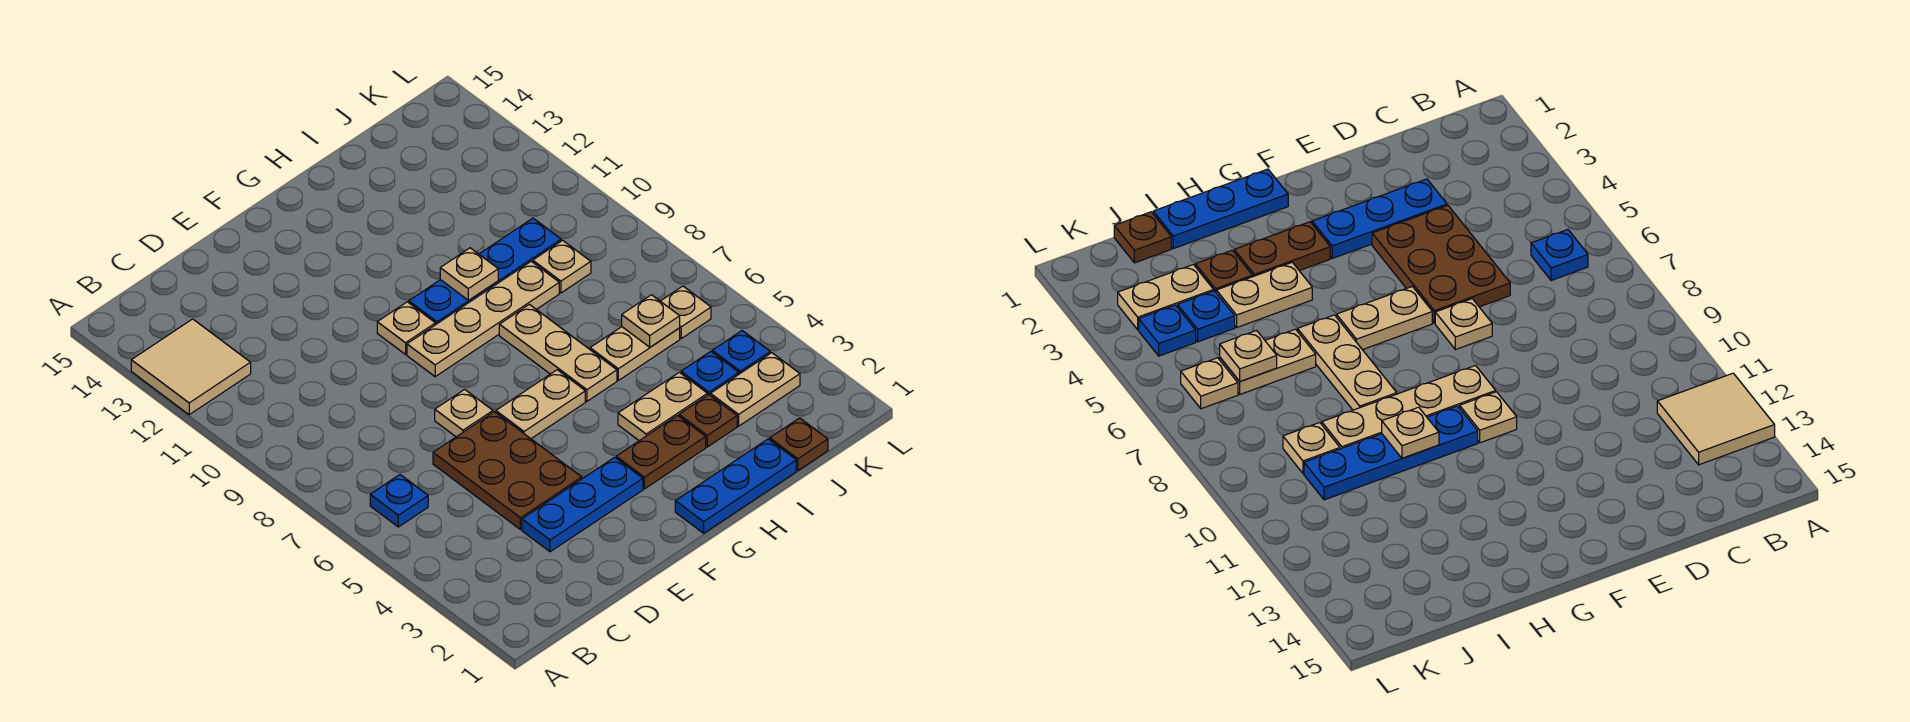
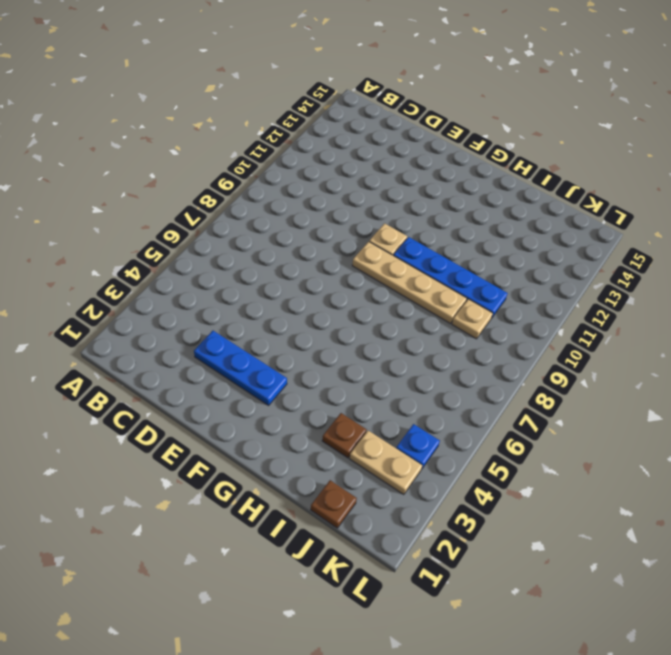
none -> tan tile A12:B13 level 1
none -> blue plate B6 level 1
none -> brown plate D4:E6 level 1

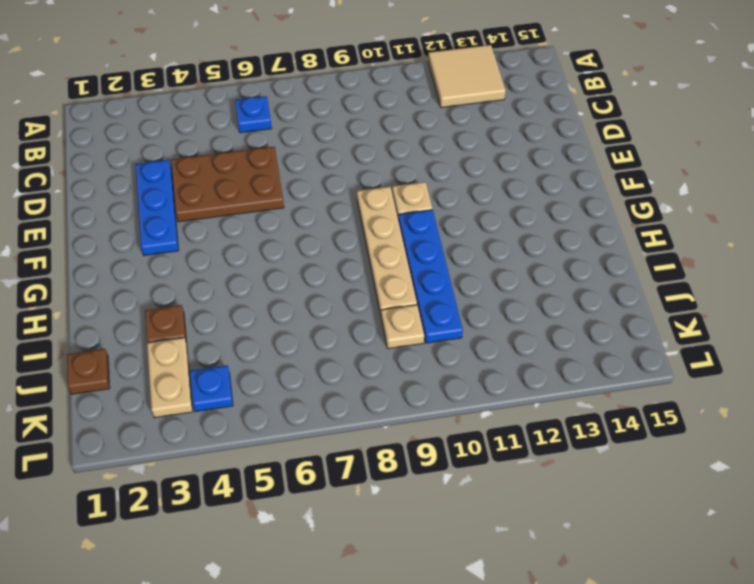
none -> tan plate E7 level 1
none -> tan plate F6:G6 level 1
none -> blue plate G1:I1 level 1

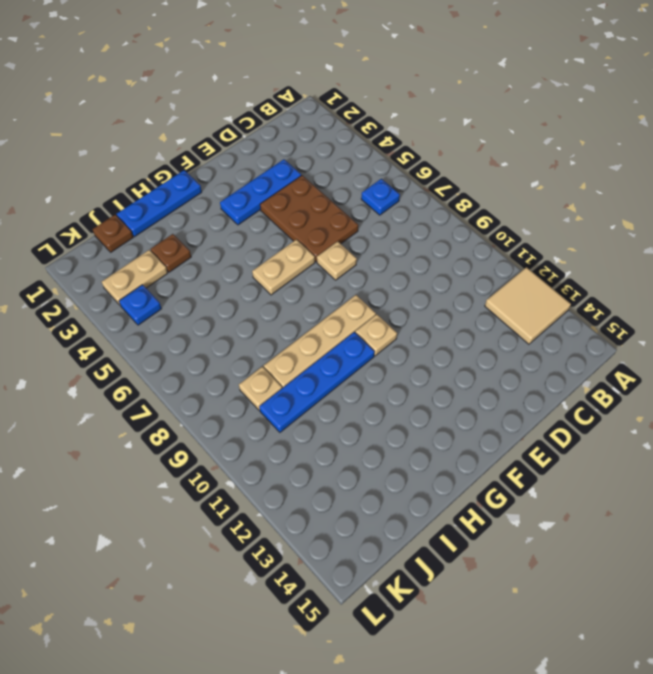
none -> brown plate G3:H3 level 1
none -> tan plate H4:I4 level 1
none -> tan plate H6:H8 level 1

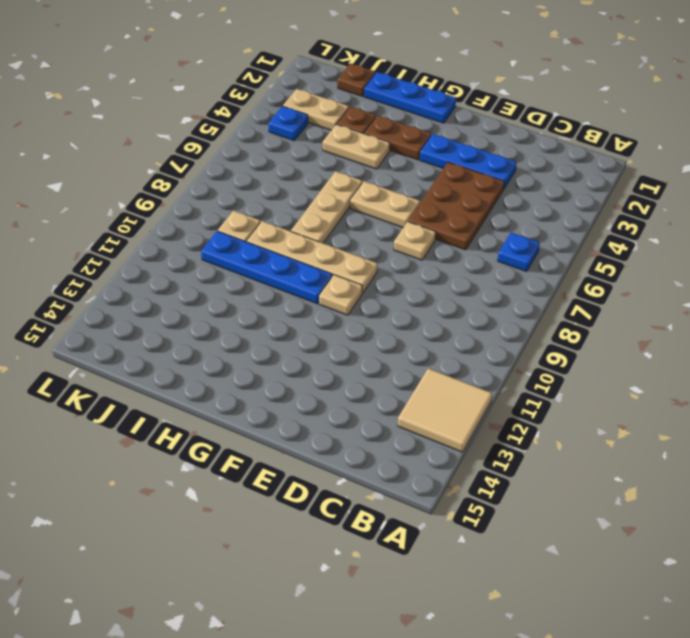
none -> tan plate I6:J6 level 1
none -> blue plate J4 level 1
none -> tan plate K6 level 1

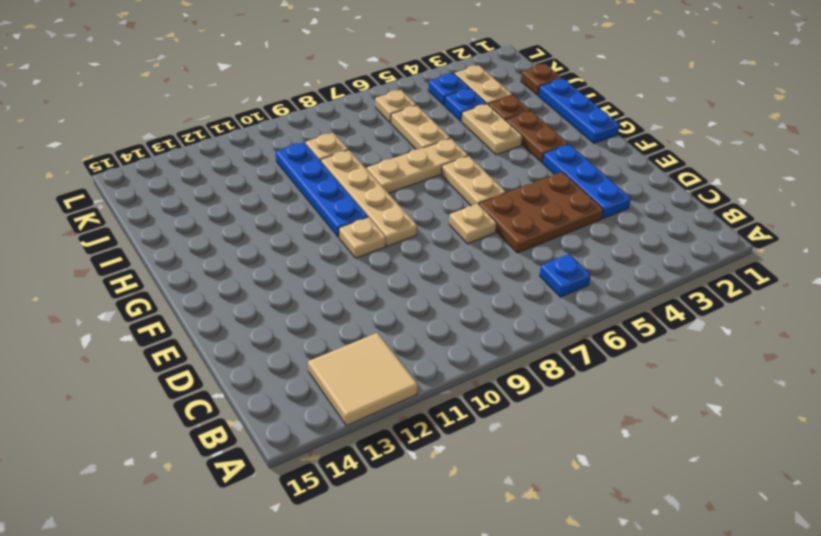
none -> tan plate H10 level 2
none -> tan plate J6 level 2

